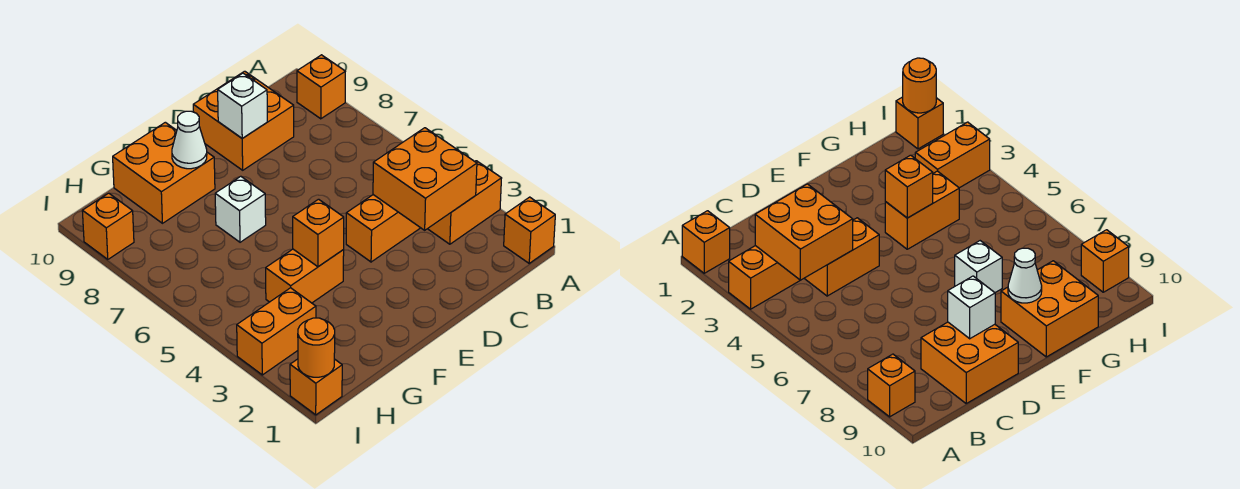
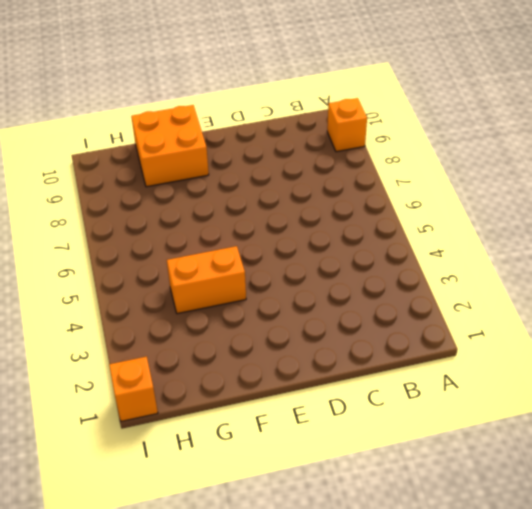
none -> orange brick A1 level 1
none -> orange brick A3:B3 level 1
none -> orange brick C4:D4 level 1

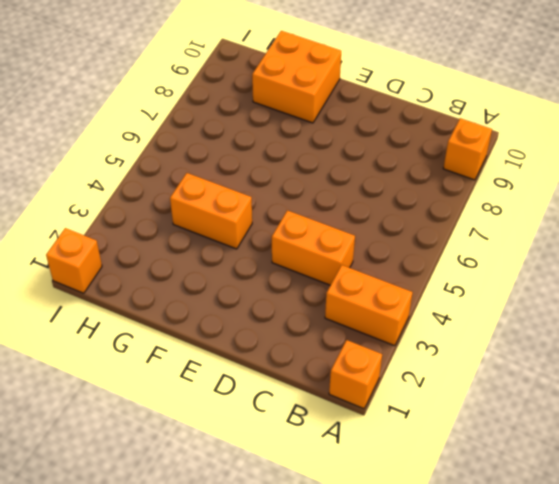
none -> orange brick C9:D10 level 1
none -> white brick F7 level 1
none -> orange brick H3:I3 level 1

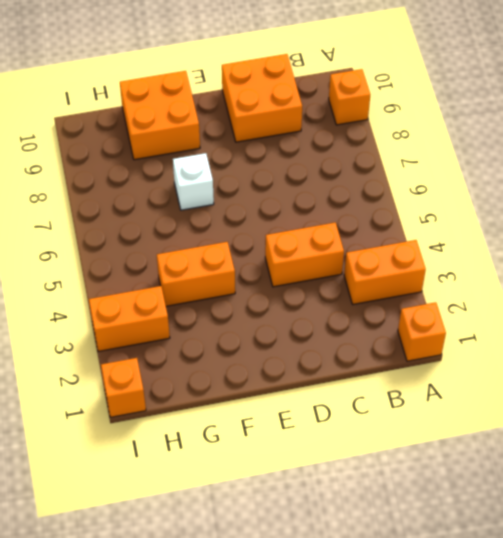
none -> orange brick I9 level 1
none -> orange brick B3:C4 level 2
none -> white brick D9 level 2

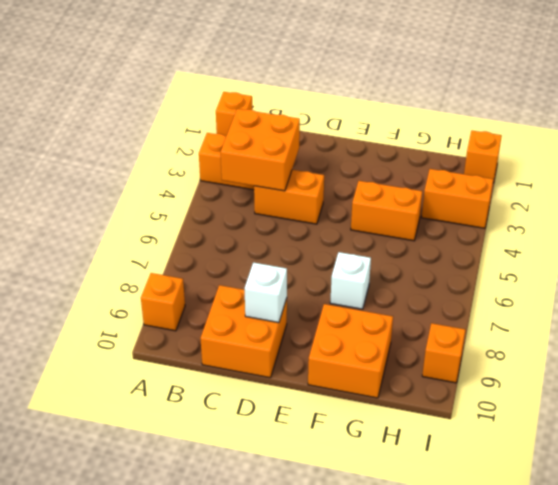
none -> orange brick F4 level 2
none -> white cone F9 level 2
none -> orange round brick I1 level 2

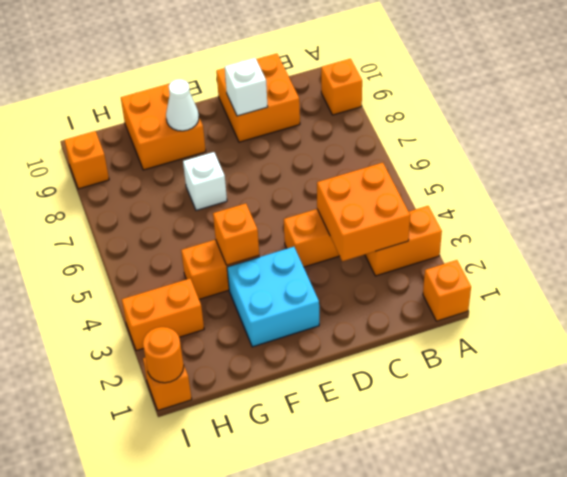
cyan brick E2:F3 level 1 -> none

